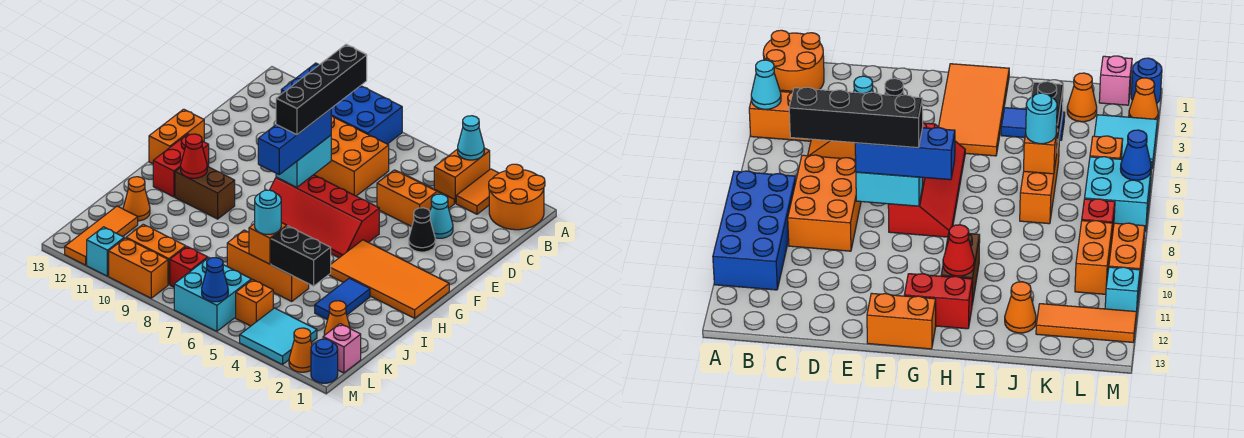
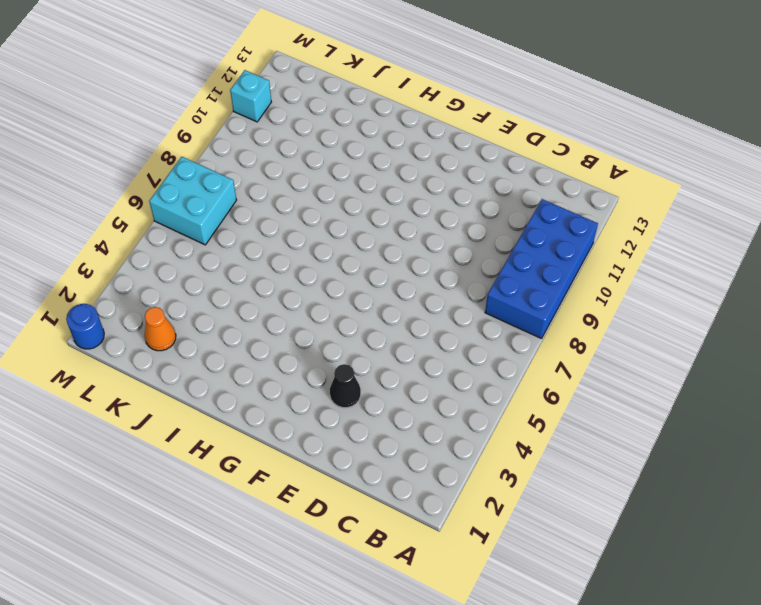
none -> orange round brick A1:B2 level 1
none -> orange tile A3:B3 level 1
none -> orange brick A4:B4 level 1
none -> orange slope C4:D5 level 1 top D

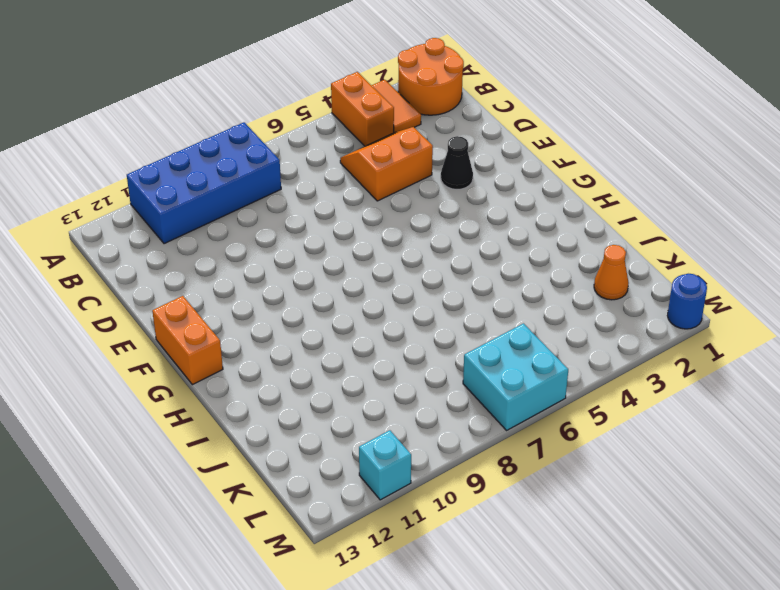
none -> orange brick C7:D9 level 1
none -> cyan cone D3 level 1
none -> red slope F5:G8 level 1 top F
none -> orange tile G1:H4 level 1

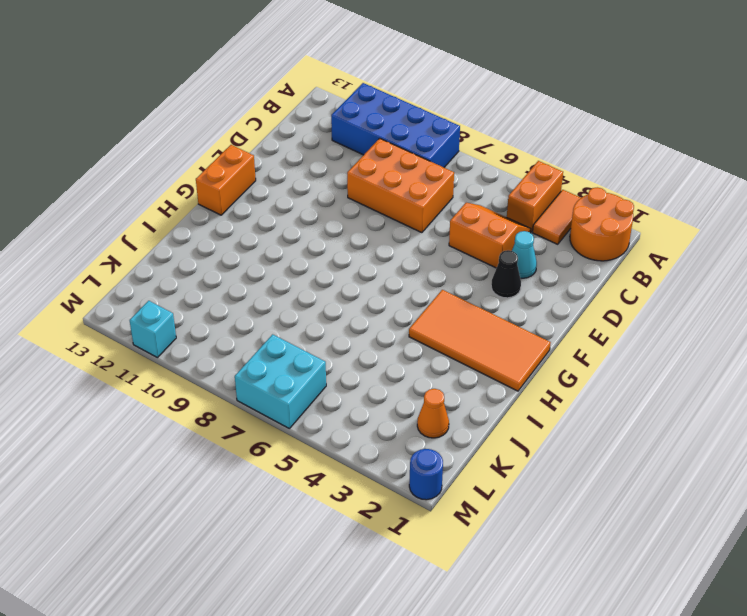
none -> red slope F5:G8 level 1 top F
none -> red brick G12:H12 level 1
none -> brown brick H10:H11 level 1
none -> blue tile I3:J3 level 1

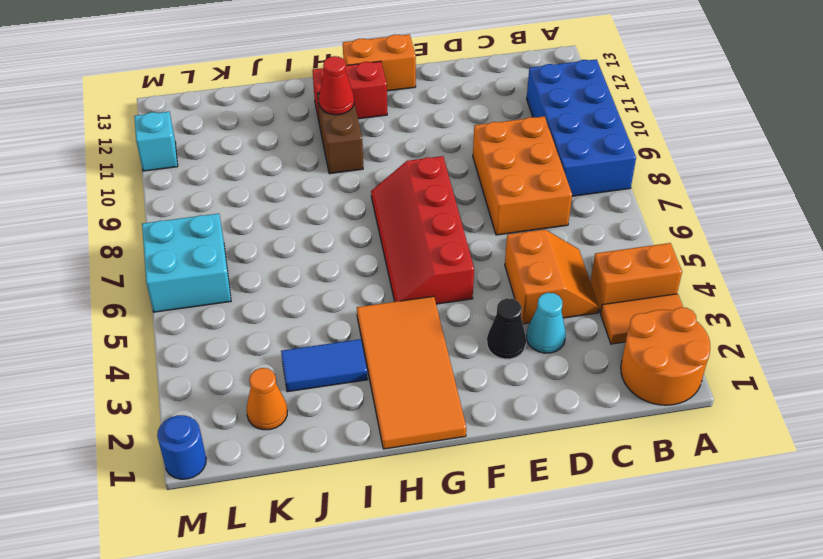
none -> orange brick J5:J7 level 1
none -> orange cone J12 level 1
none -> orange tile K12:M12 level 1
none -> pink brick L1 level 1

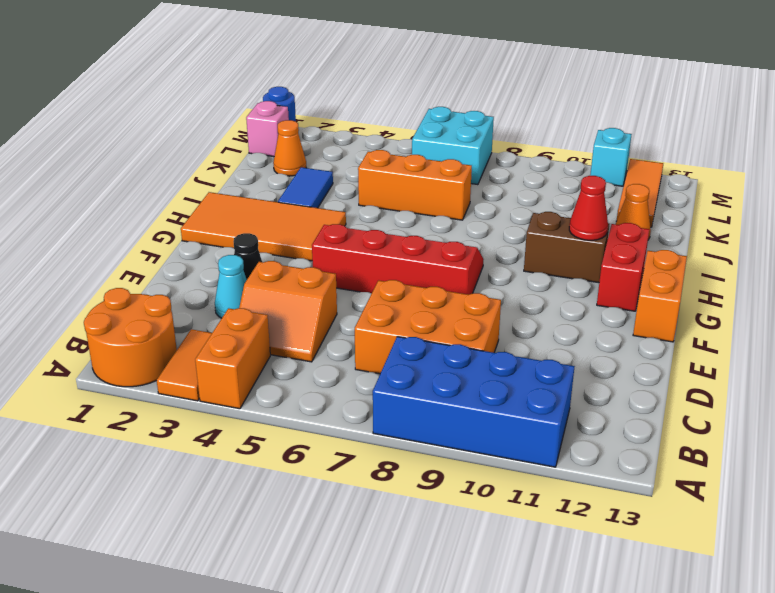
none -> cyan tile L3:M4 level 1
none -> orange brick L5 level 1
none -> red brick L8 level 1
none -> orange brick L9:L10 level 1

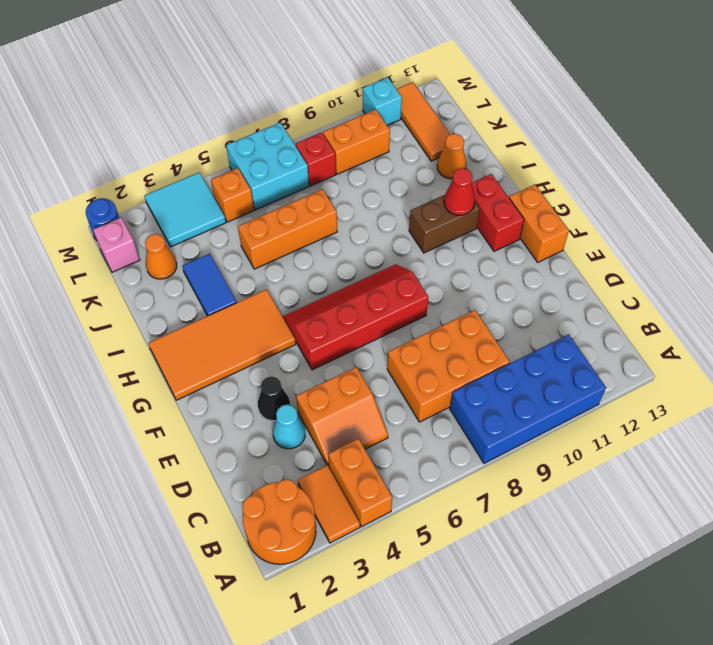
none -> orange cone M2 level 1
none -> orange brick M9:M10 level 1
none -> cyan cone A4 level 2
none -> cyan brick E8:F8 level 2

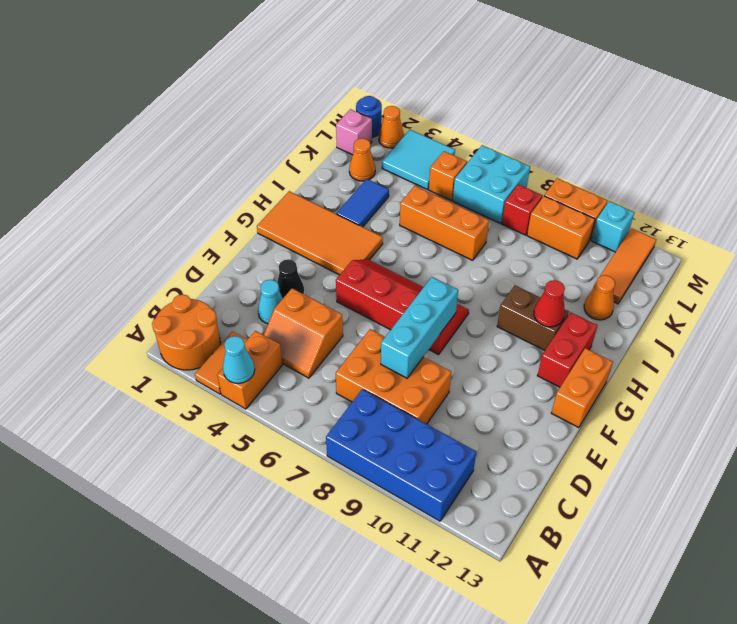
cyan brick D8:F8 level 2 -> cyan brick E8:F8 level 2
none -> black brick J4:J5 level 2
none -> orange brick J6 level 2
none -> blue cone M6 level 2
none -> blue brick E8:G8 level 3

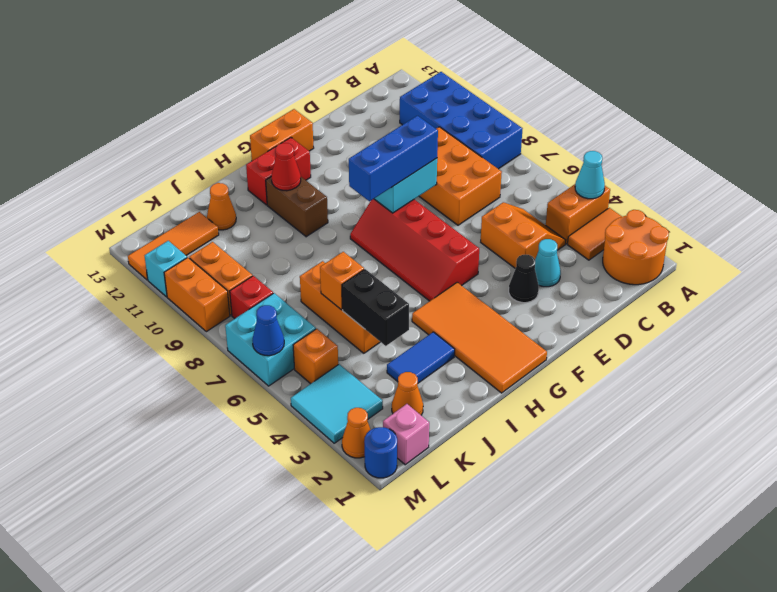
none -> cyan round brick J6 level 3
none -> black brick C8:F8 level 4

